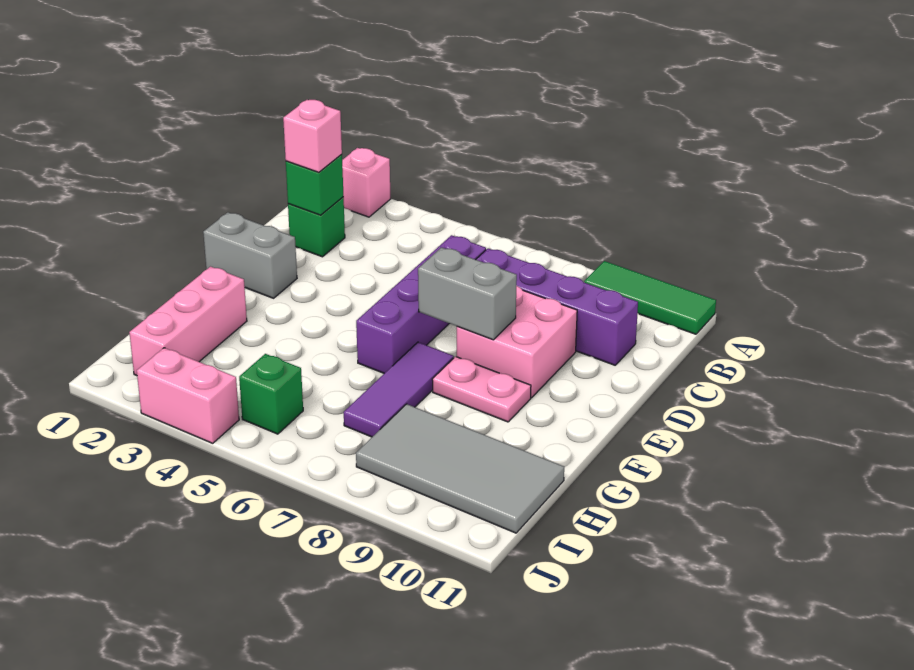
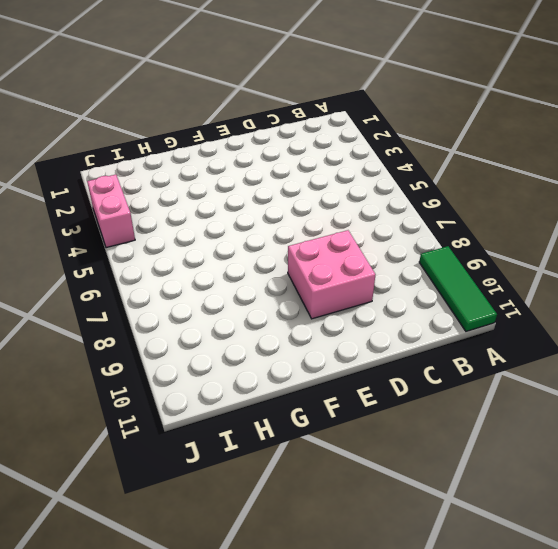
none -> pink brick A2 level 1
none -> green brick C2 level 1
none -> purple brick C6:F6 level 1

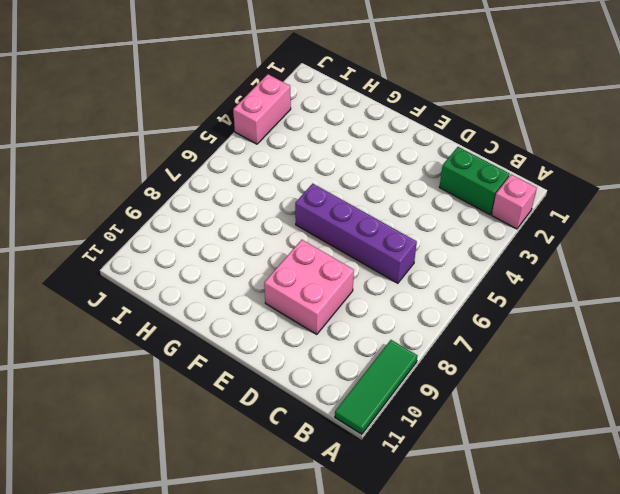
green brick B2:C2 level 1 -> green brick C2 level 1
none -> purple brick C7:C10 level 1
none -> grey brick E1:E2 level 1
none -> purple tile F7:H7 level 1

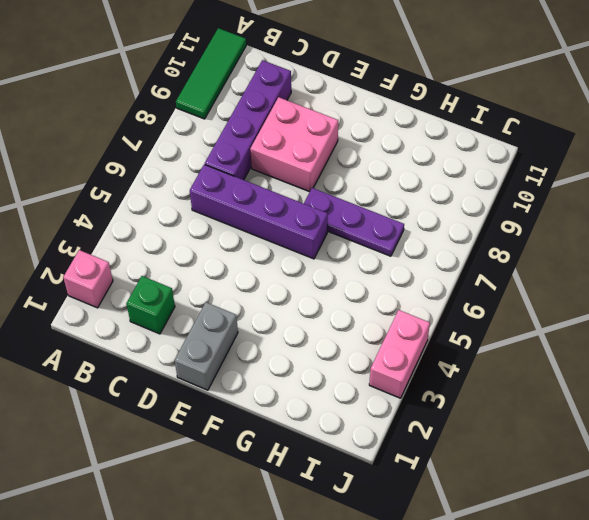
purple plate F7:H7 level 1 -> purple tile F7:H7 level 1
none -> pink plate F8:F9 level 1
none -> pink brick G2:I2 level 1
none -> grey tile H8:I11 level 1

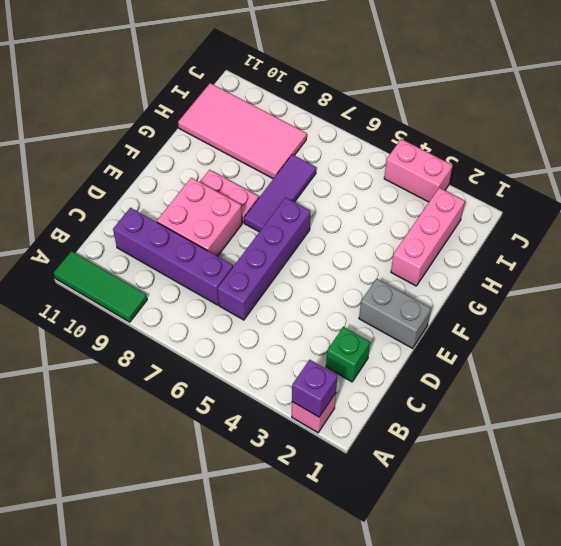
purple brick A2 level 2 -> none
pink tile H8:I11 level 1 -> grey tile H8:I11 level 1
none -> green brick I5 level 1
none -> green brick C2 level 2
none -> grey brick E7:E8 level 2

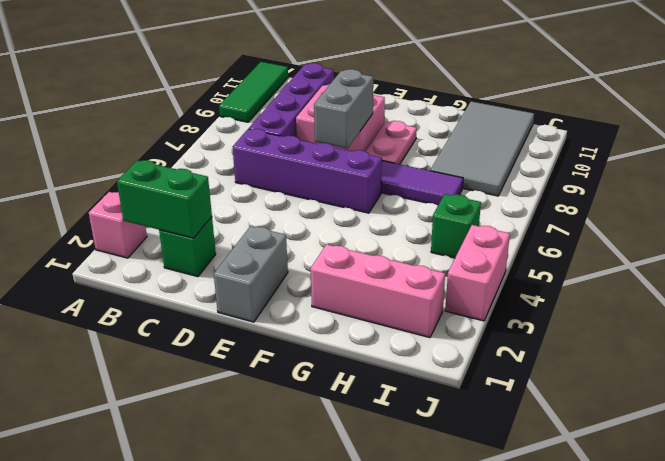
green brick B2:C2 level 2 -> green brick C2 level 2
none -> pink brick C2 level 3

